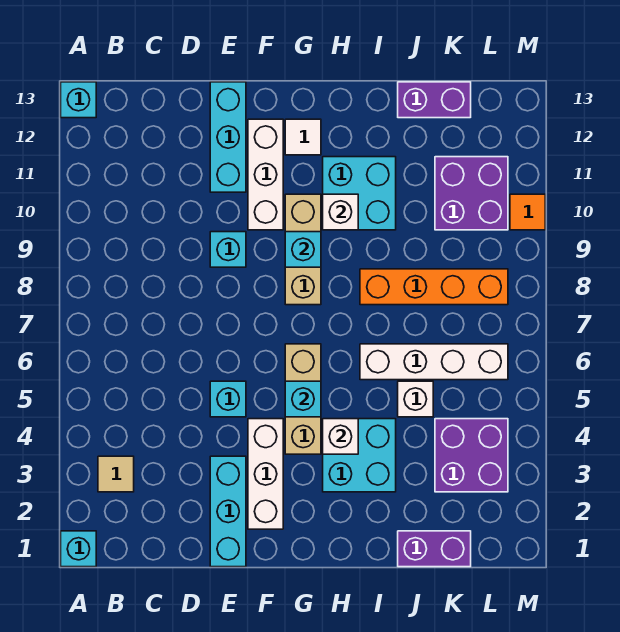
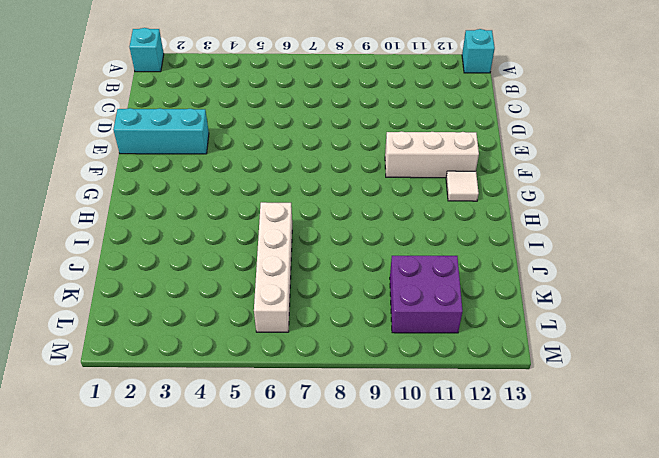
none -> tan tile B3 level 1
none -> cyan brick E5 level 1
none -> cyan brick E9 level 1

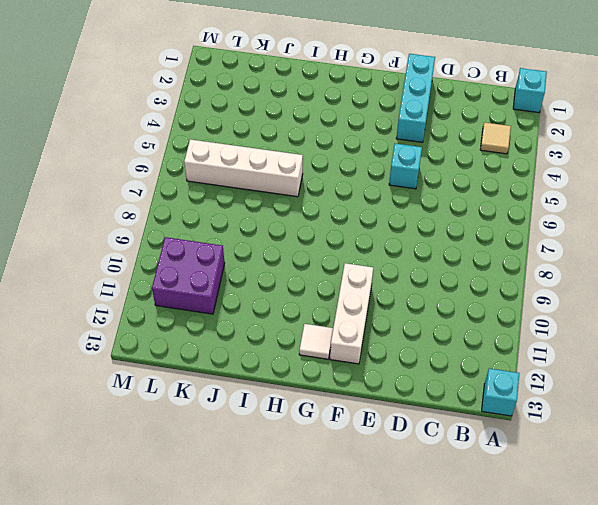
none -> cyan brick E9 level 1
none -> cyan brick E11:E13 level 1
none -> white brick F2:F4 level 1

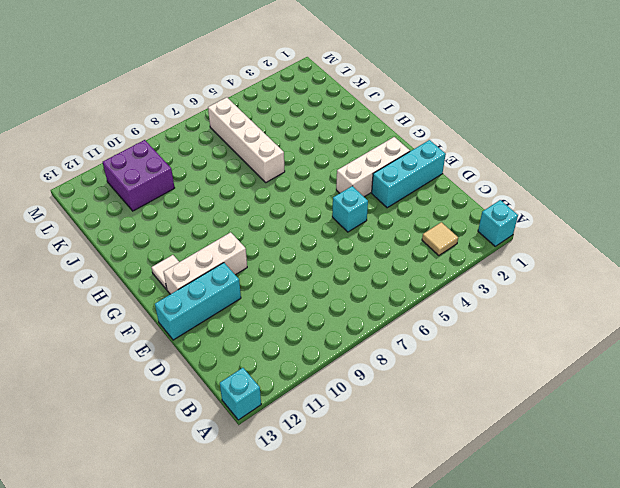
none -> cyan brick E9 level 1
none -> tan brick G4:G6 level 1
none -> tan brick G8:G10 level 1

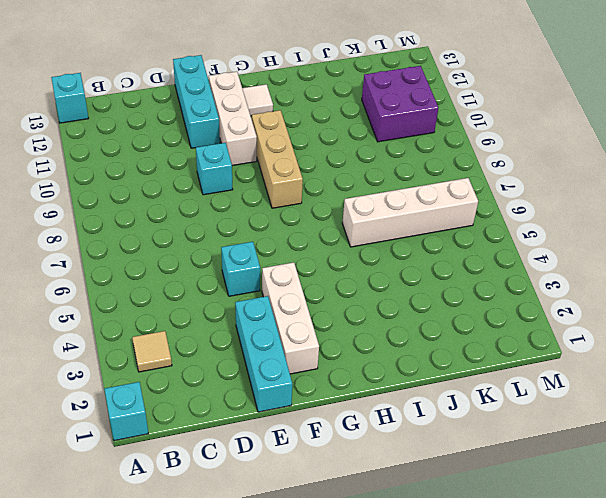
none -> tan brick G4:G6 level 1
none -> cyan brick H3:I4 level 1
none -> cyan brick H10:I11 level 1

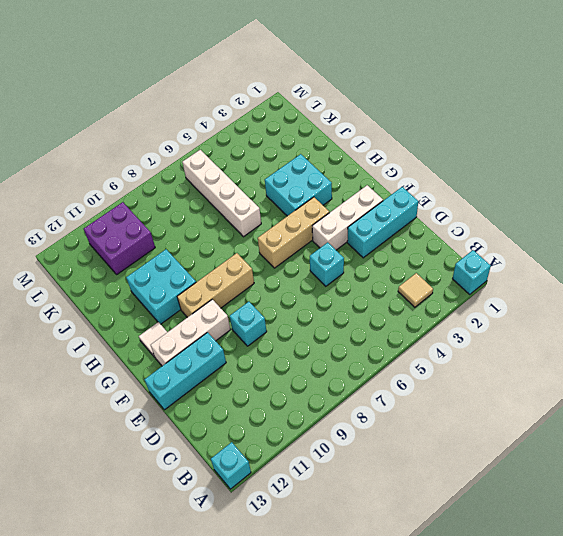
none -> orange brick I8:L8 level 1
none -> purple brick J1:K1 level 1
none -> white brick J5 level 1

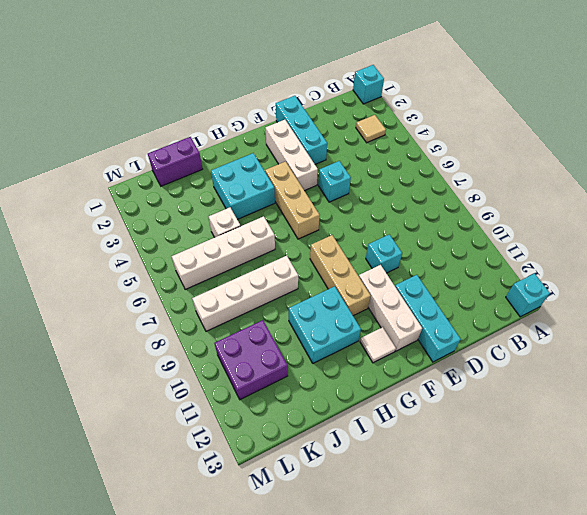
white brick I8:L8 level 1 -> orange brick I8:L8 level 1
none -> purple brick J13:K13 level 1
none -> purple brick K3:L4 level 1
none -> orange tile M10 level 1

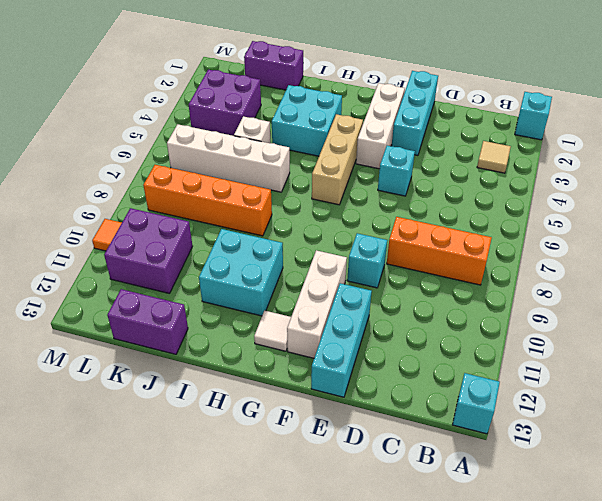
orange brick B8:D8 level 1 -> none
none -> tan brick G8:G10 level 1
none -> cyan brick G5 level 2
none -> cyan brick G9 level 2

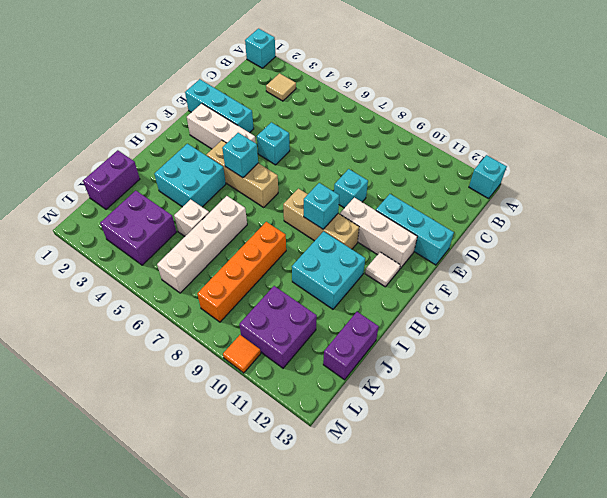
none -> white brick H4 level 2
none -> white brick H10 level 2

